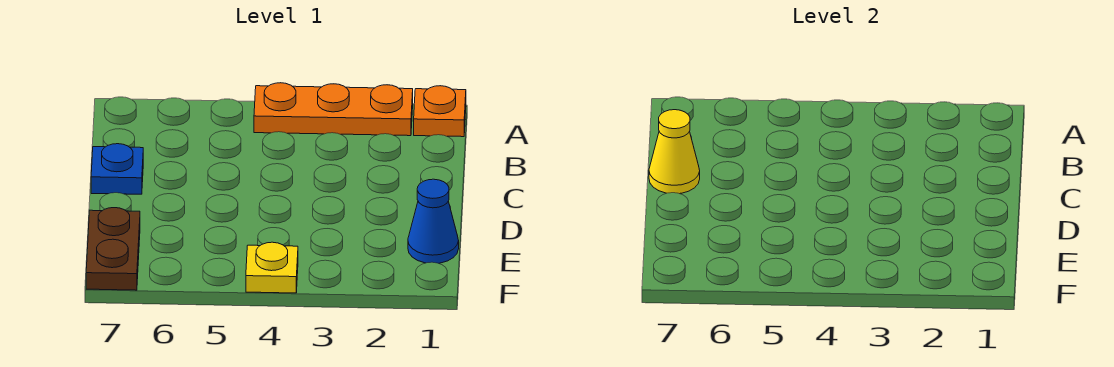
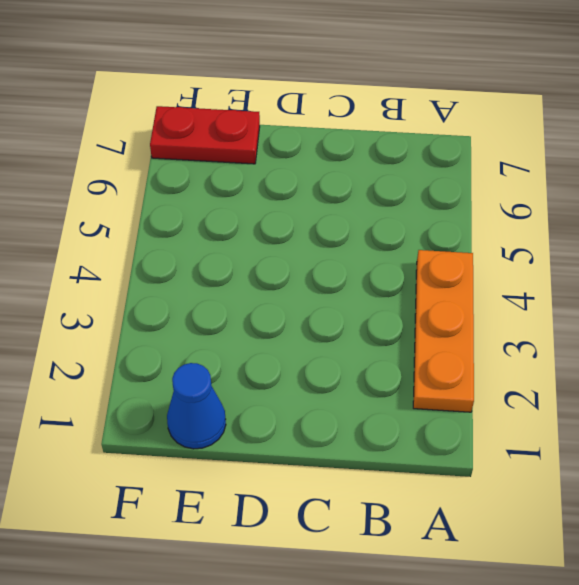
red plate E7:F7 level 1 -> brown plate E7:F7 level 1
none -> orange plate A1 level 1
none -> blue plate C7 level 1

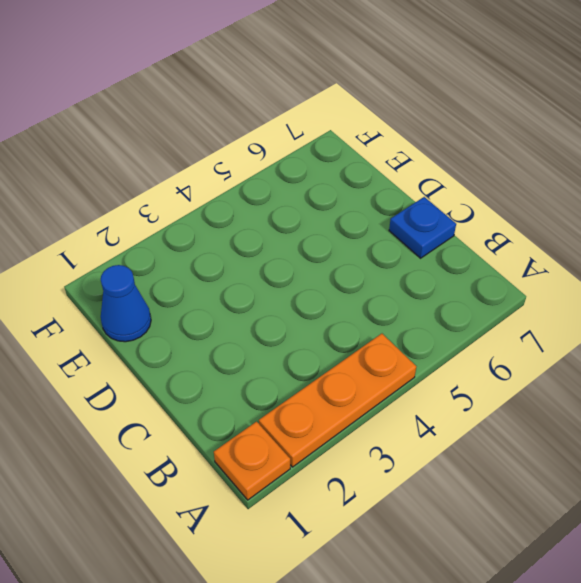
none -> brown plate E7:F7 level 1
none -> yellow plate F4 level 1

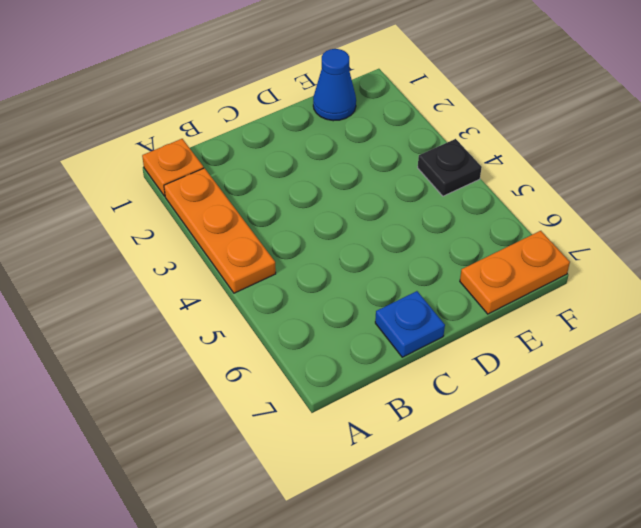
orange plate E7:F7 level 1 -> brown plate E7:F7 level 1
black plate F4 level 1 -> yellow plate F4 level 1
none -> yellow cone C7 level 2

